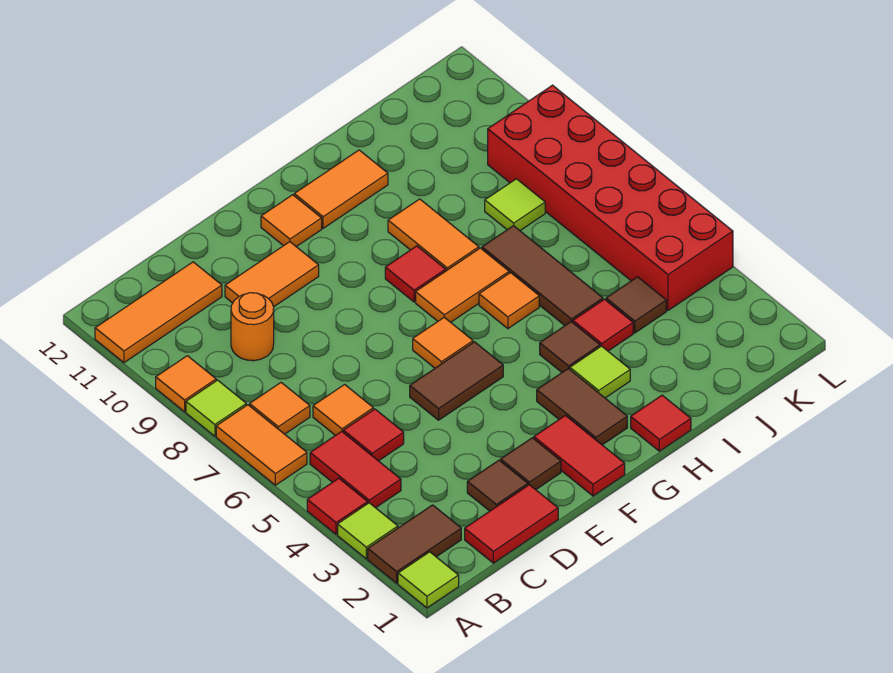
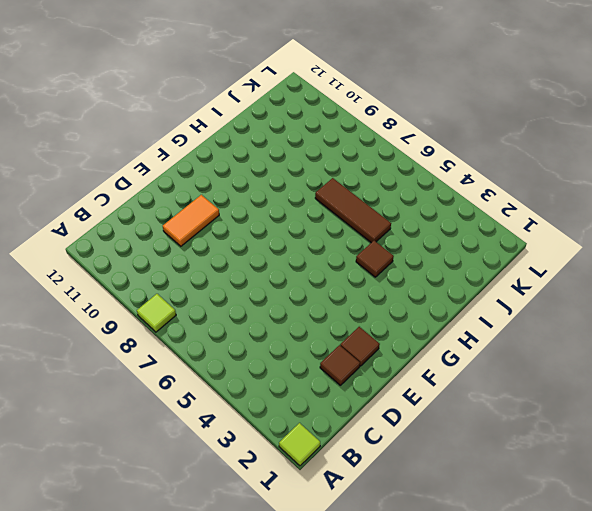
none -> brown tile A2:B2 level 1
none -> lime tile A3 level 1
none -> red tile A4 level 1
none -> orange tile A6:A7 level 1

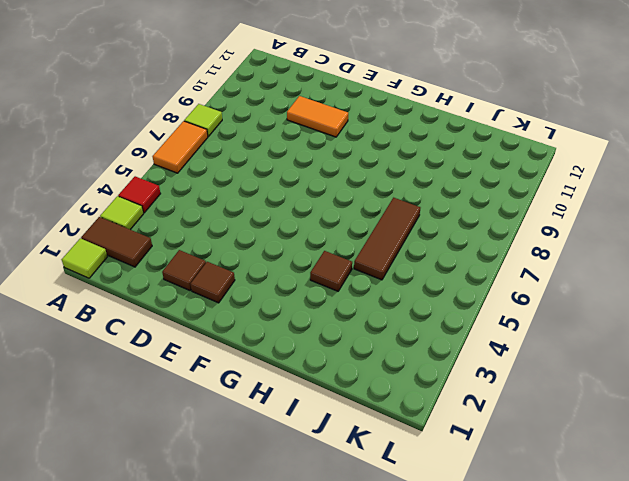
none -> orange tile A9 level 1
none -> orange tile A11:C11 level 1
none -> red tile B4:B5 level 1
none -> orange tile B7 level 1

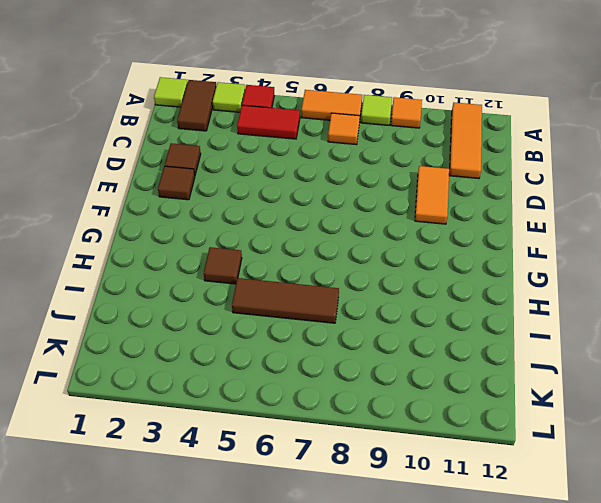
none -> red tile C1:D1 level 1
none -> red tile C5 level 1
none -> orange tile C6 level 1
none -> orange round brick C9 level 1

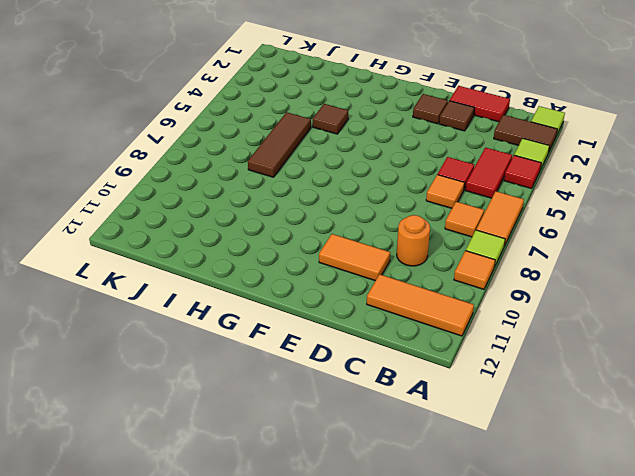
none -> brown tile E5:F5 level 1
none -> red tile F1:F2 level 1
none -> orange tile F6 level 1
none -> orange tile F11 level 1

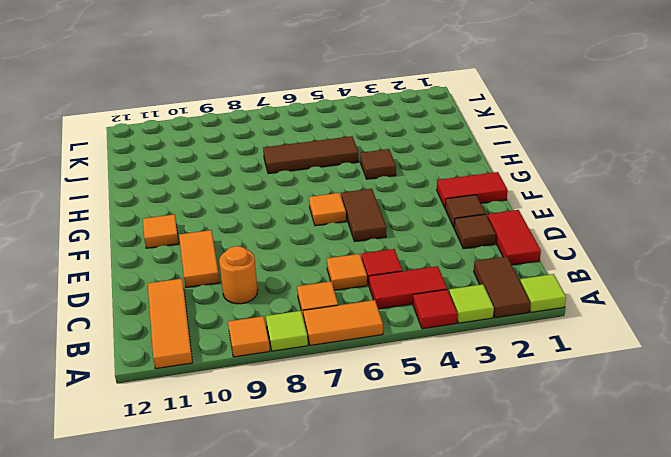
none -> brown tile G2:G3 level 1
none -> orange tile G7:H7 level 1
none -> red tile G8 level 1
none -> orange tile G11:H11 level 1

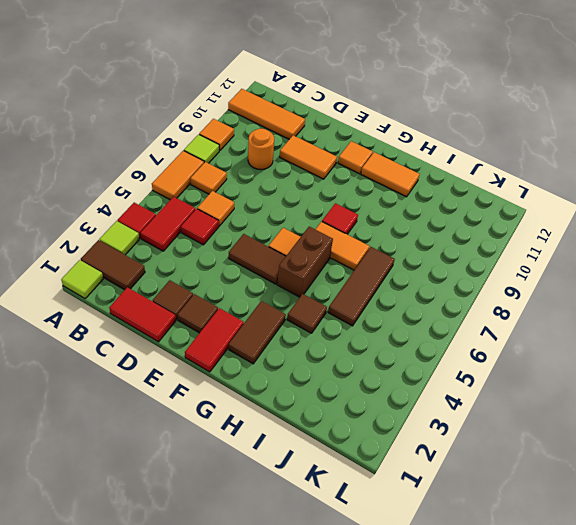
brown brick G5:G6 level 1 -> none
none -> red tile H1 level 1
none -> lime tile H3 level 1
none -> orange tile H6 level 1
none -> orange tile H8:H9 level 1

